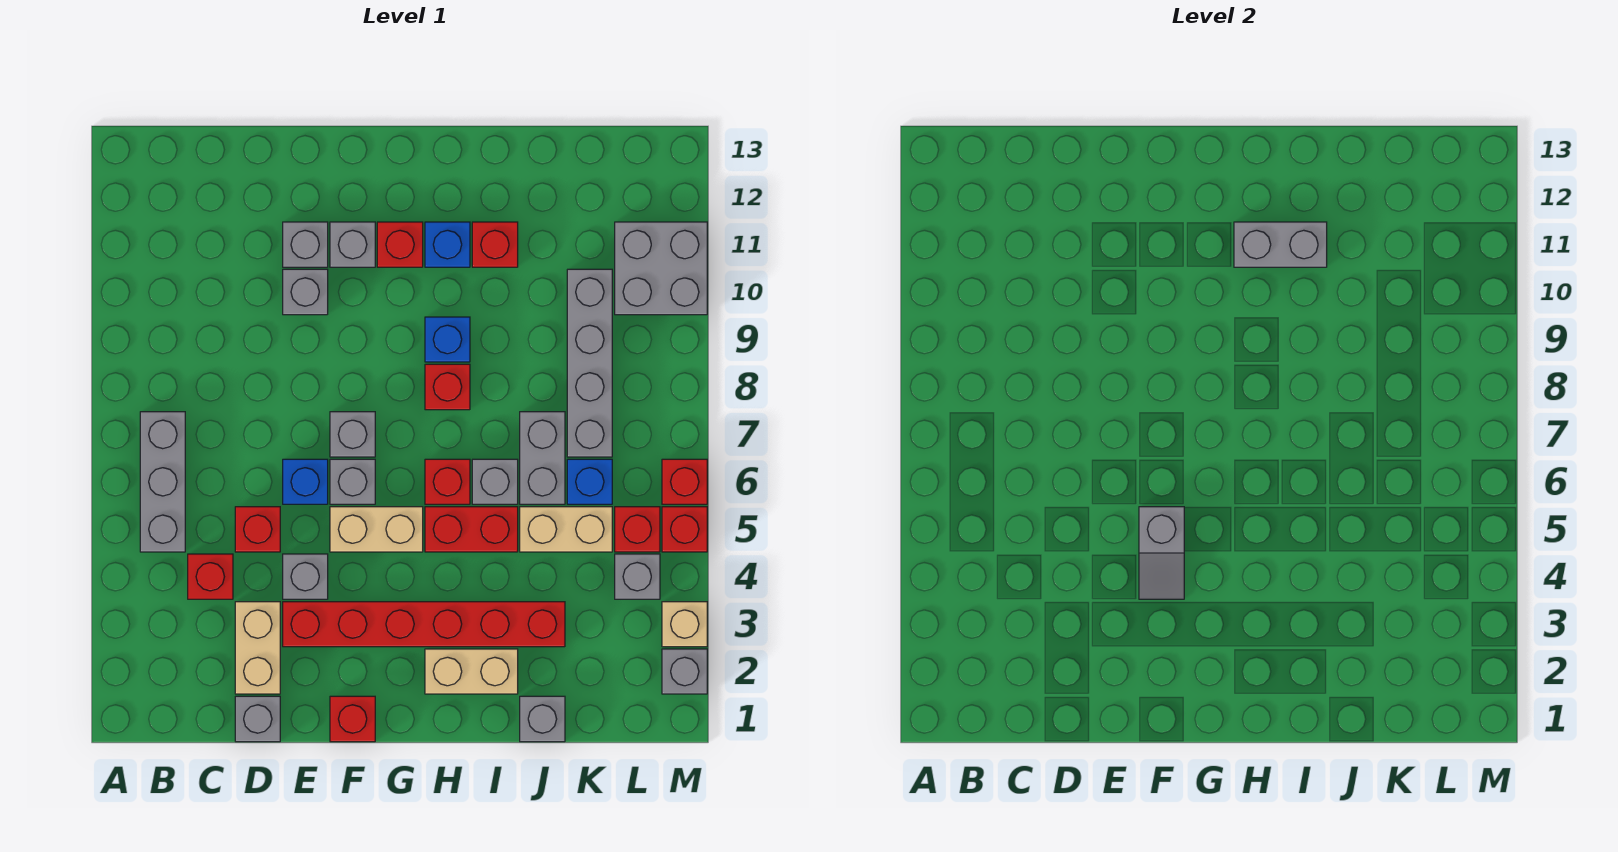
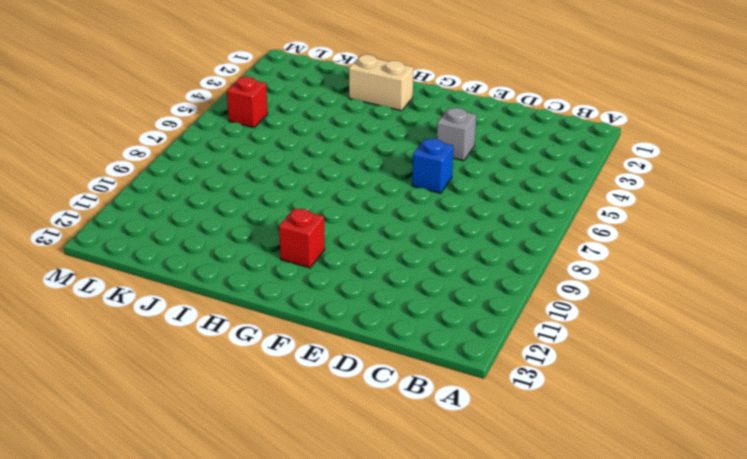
none -> grey brick B5:B7 level 1
none -> red brick C4 level 1
none -> grey brick D1 level 1
none -> tan brick D2:D3 level 1

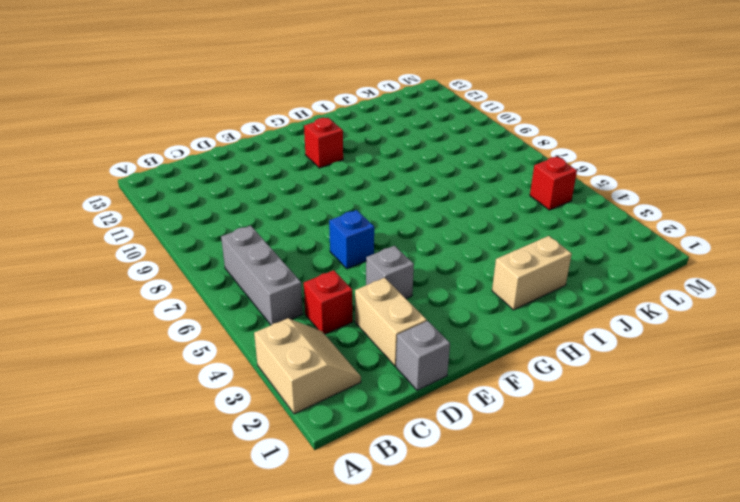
tan slope A2:B3 level 1 top A -> none
none -> red brick D5 level 1
none -> red brick E3:J3 level 1
none -> grey brick E10 level 1
none -> grey brick E11 level 1

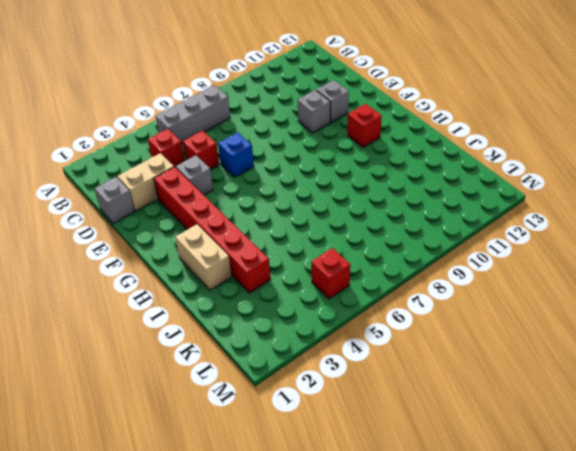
none -> red brick F1 level 1
none -> tan brick F5:G5 level 1
none -> grey brick F6 level 1
none -> grey brick F7 level 1

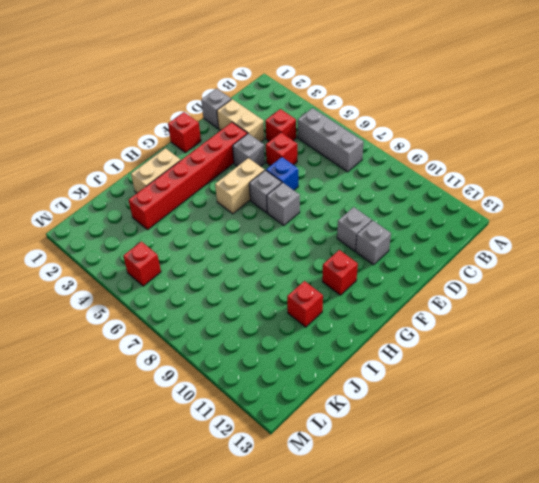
none -> grey brick F11 level 1
none -> red brick H5:I5 level 1
none -> red brick H6 level 1
none -> red brick H8 level 1

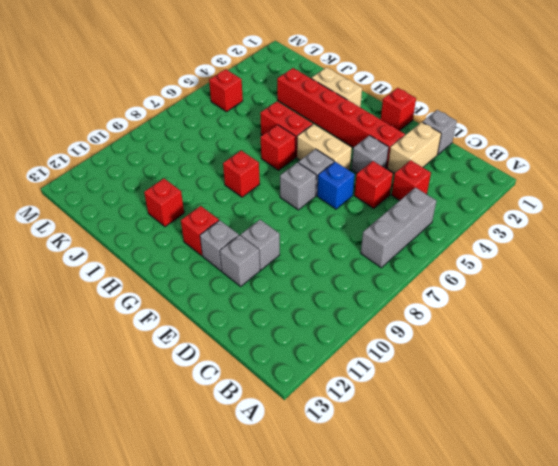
none -> blue brick H9 level 1
none -> blue brick H11 level 1
none -> grey brick I6 level 1
none -> grey brick J1 level 1

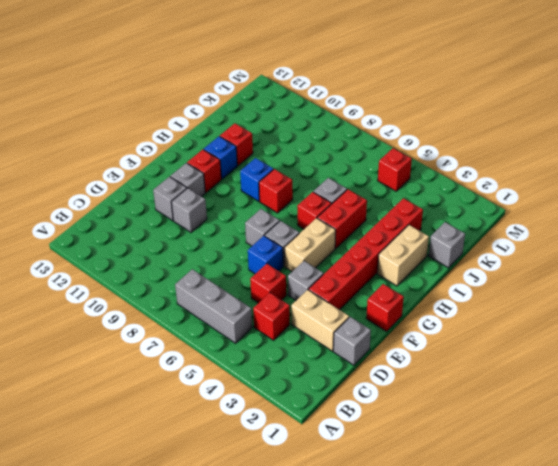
none -> tan brick J5:K5 level 1
none -> grey brick J6:J7 level 1
none -> blue brick K6 level 1
none -> grey brick K7:K10 level 1

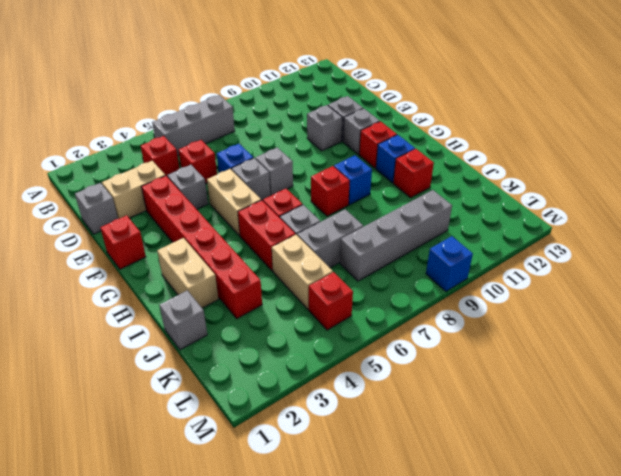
blue brick M9 level 1 -> blue brick K6 level 1
none -> grey brick L4 level 1
none -> grey brick L10:M11 level 1
none -> grey brick M2 level 1
none -> tan brick M3 level 1

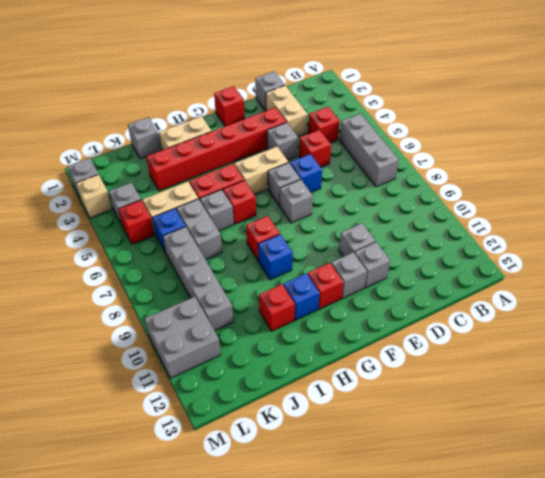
none -> red brick M5 level 1
none -> red brick M6 level 1
none -> grey slope F4:F5 level 2 top 5
none -> grey brick H11:I11 level 2

